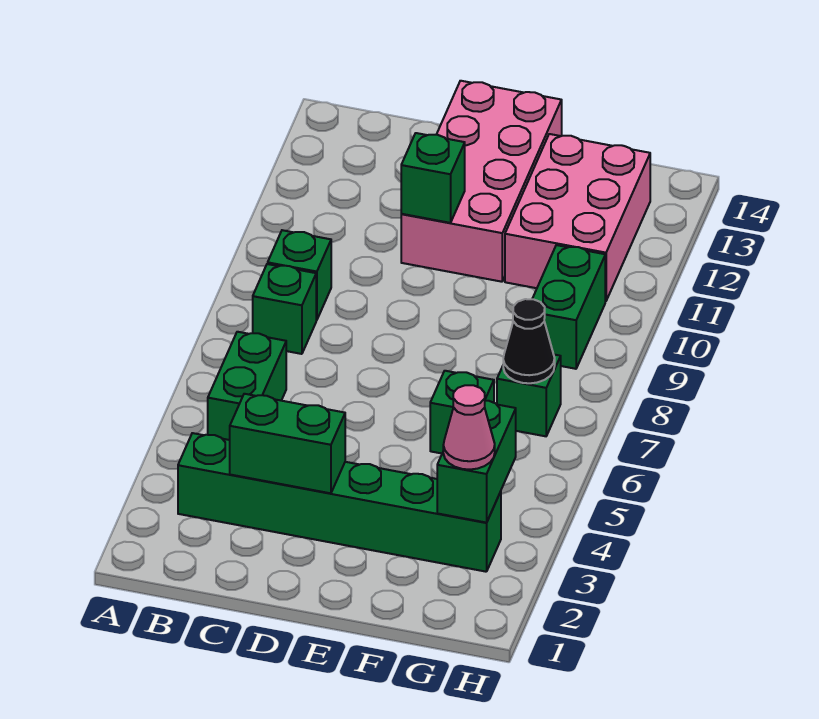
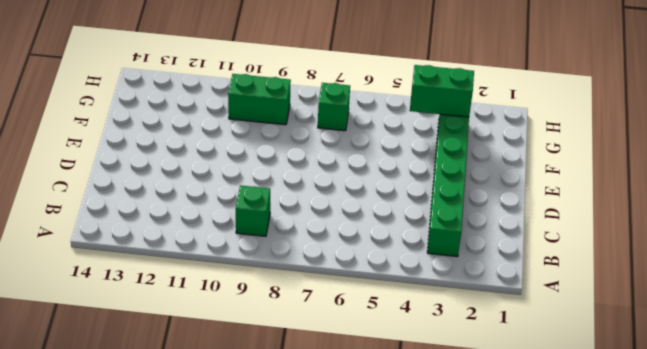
none -> green brick B5:B6 level 1
none -> green brick B8 level 1
none -> pink brick D11:E14 level 1

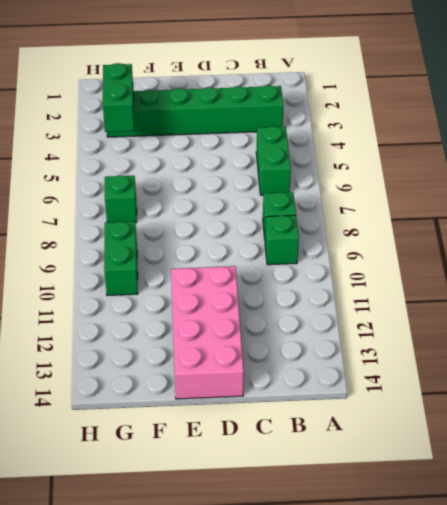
none -> green brick F6 level 1
none -> pink brick F11:G13 level 1
none -> green brick C3:D3 level 2

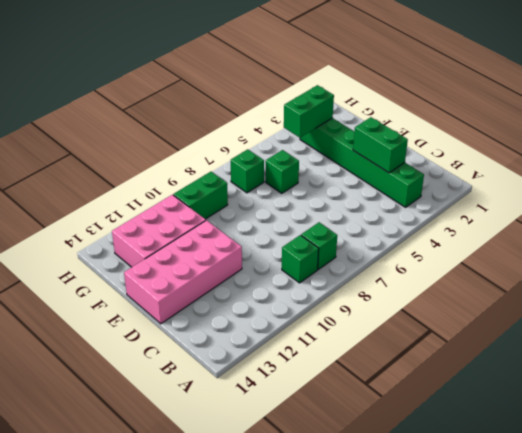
none -> green brick B5:B6 level 1
none -> green brick D11 level 2
none -> black cone G7 level 2

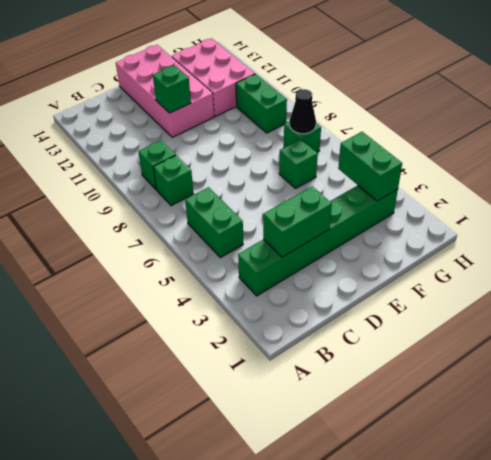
none -> pink cone G3 level 3

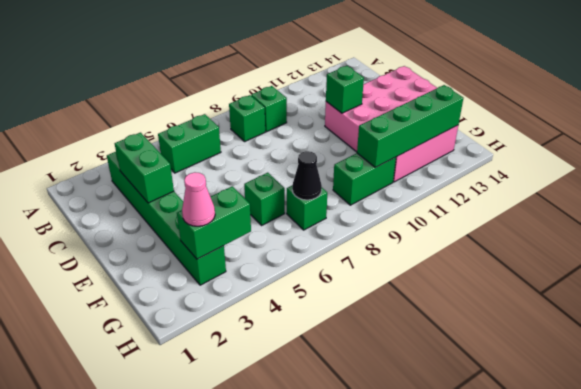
green brick G10:G13 level 2 -> none

